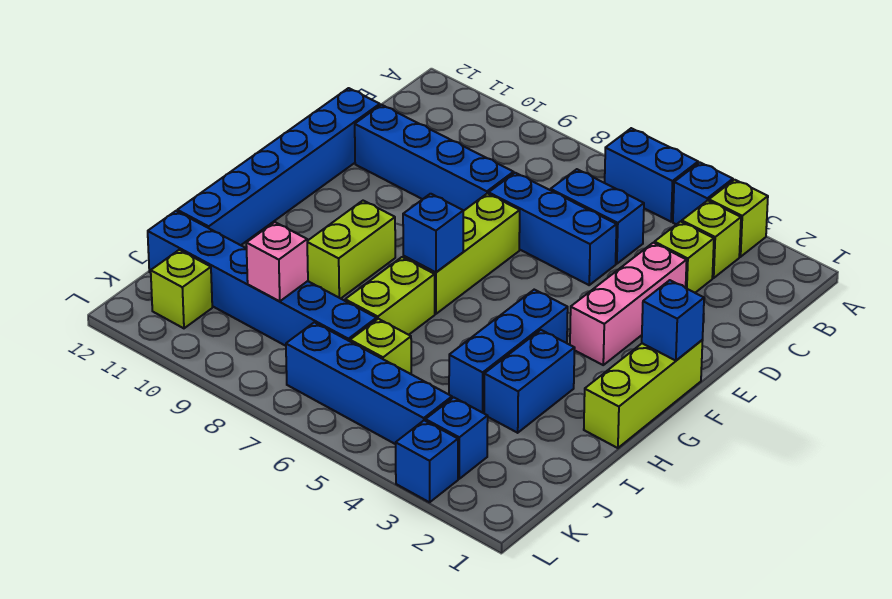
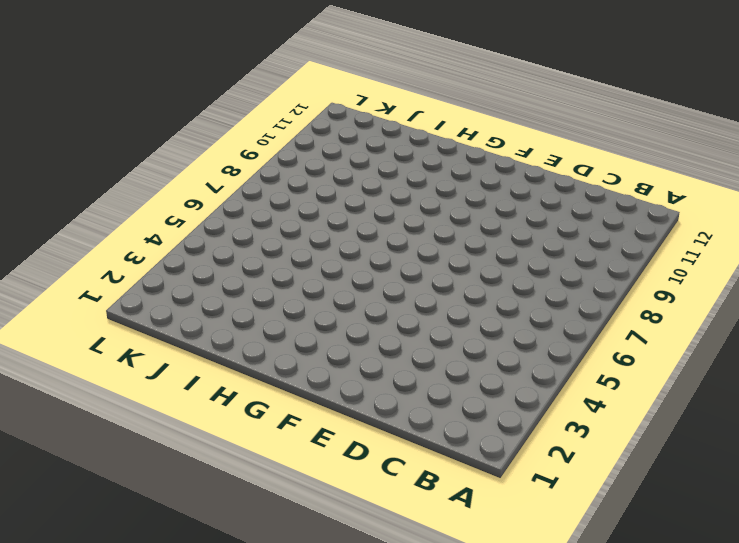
none -> lime brick A3 level 1
none -> blue brick A4 level 1
none -> blue brick A5:A6 level 1

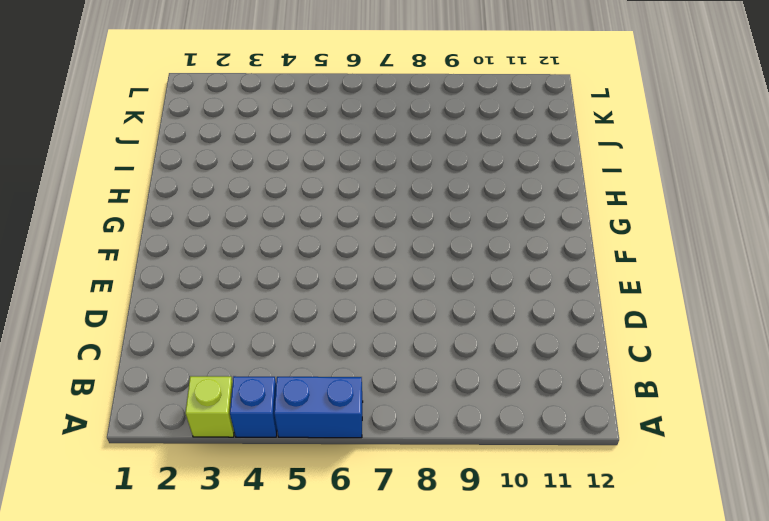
none -> lime brick B3 level 1
none -> lime brick C3 level 1
none -> blue brick C5:C6 level 1

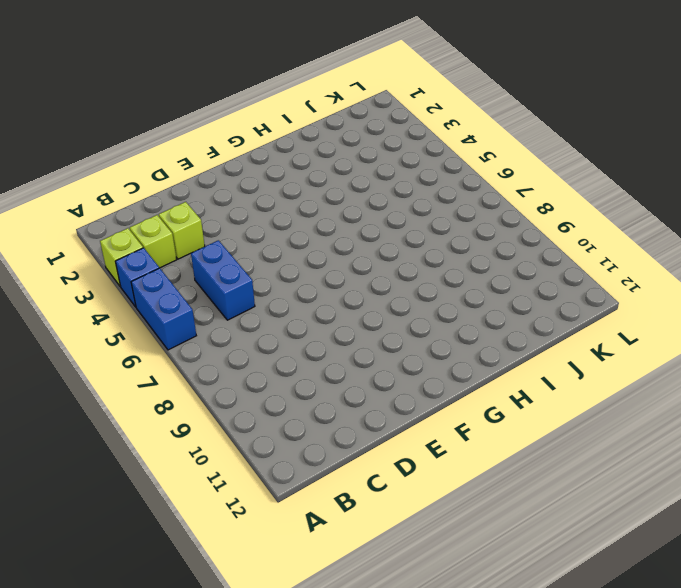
none -> pink brick D3:F3 level 1
none -> blue brick D5:D7 level 1
none -> blue brick D8:D11 level 1

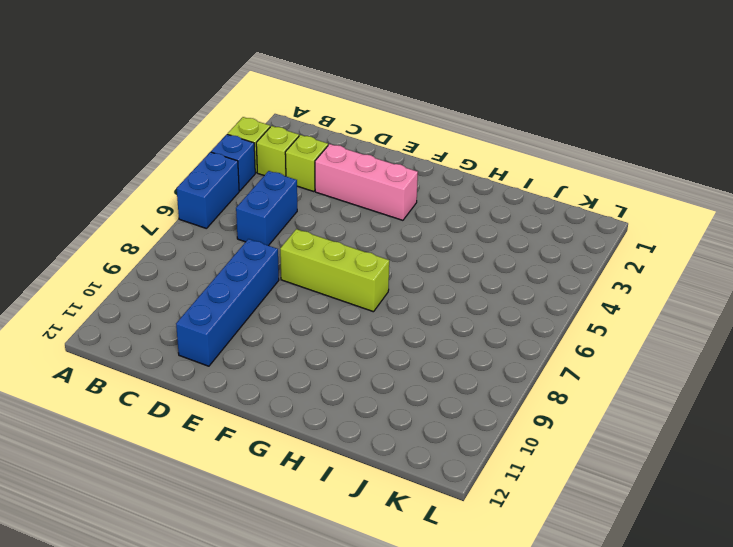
none -> blue brick D5:D7 level 1
none -> blue brick D12:I12 level 1
none -> lime brick F1:H1 level 1

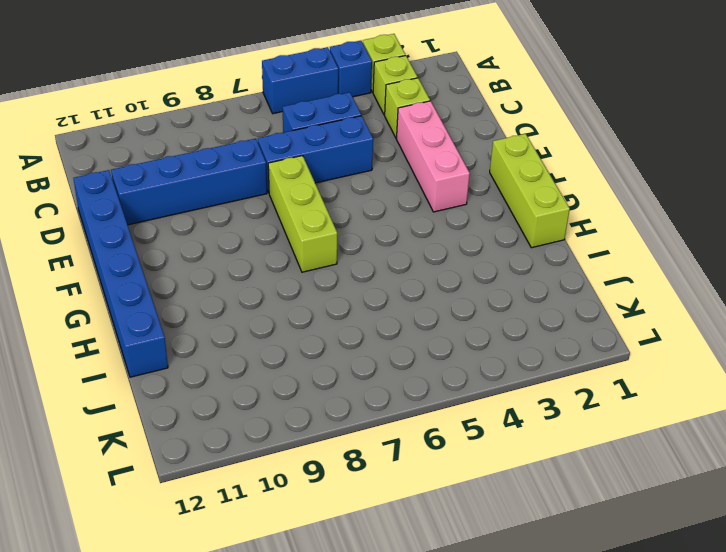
none -> blue brick G4:I4 level 1
none -> lime brick G9:H9 level 1
none -> blue brick H3:I3 level 1

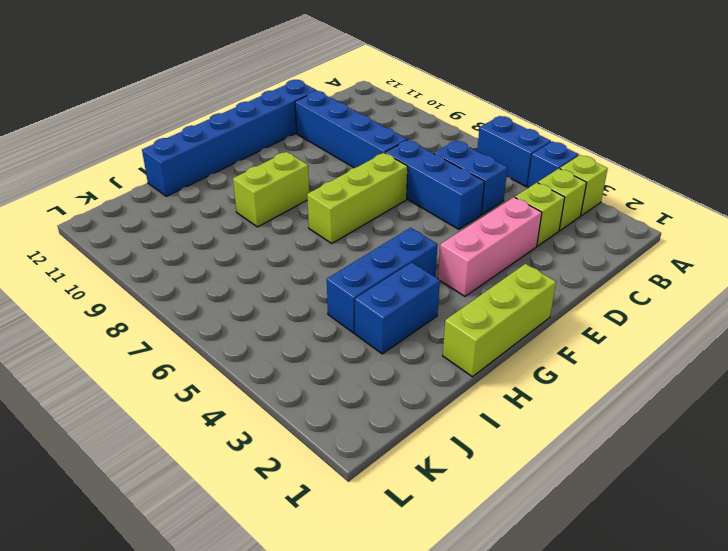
none -> lime brick H7:I7 level 1
none -> lime brick J6 level 1
none -> blue brick J7:J12 level 1

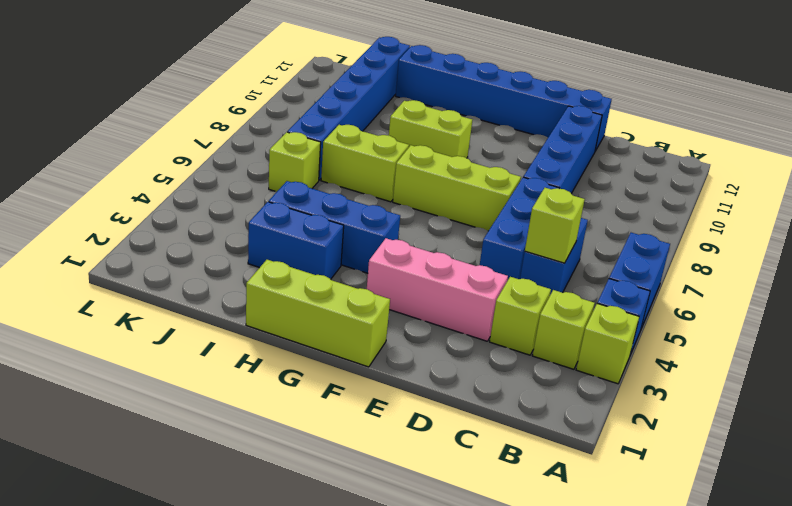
lime brick C5 level 2 -> lime brick K11 level 1
none -> blue brick K3 level 1
none -> blue brick K4:K7 level 1
none -> blue brick L3 level 1

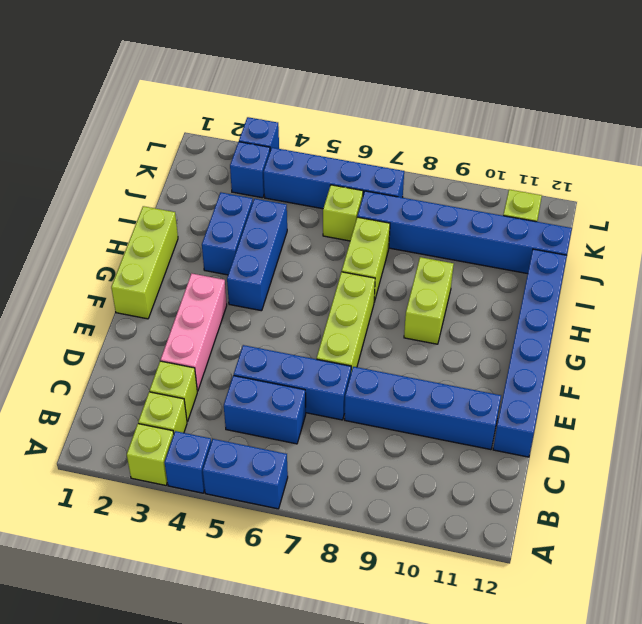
none -> blue brick F1 level 2
none -> blue brick G7 level 2
none -> pink brick J9 level 2

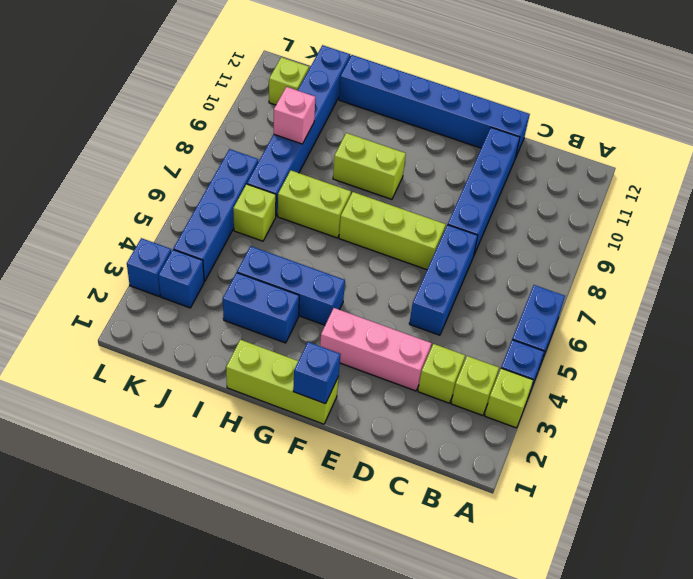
none -> blue brick C5:C6 level 1
none -> blue brick G7 level 2

